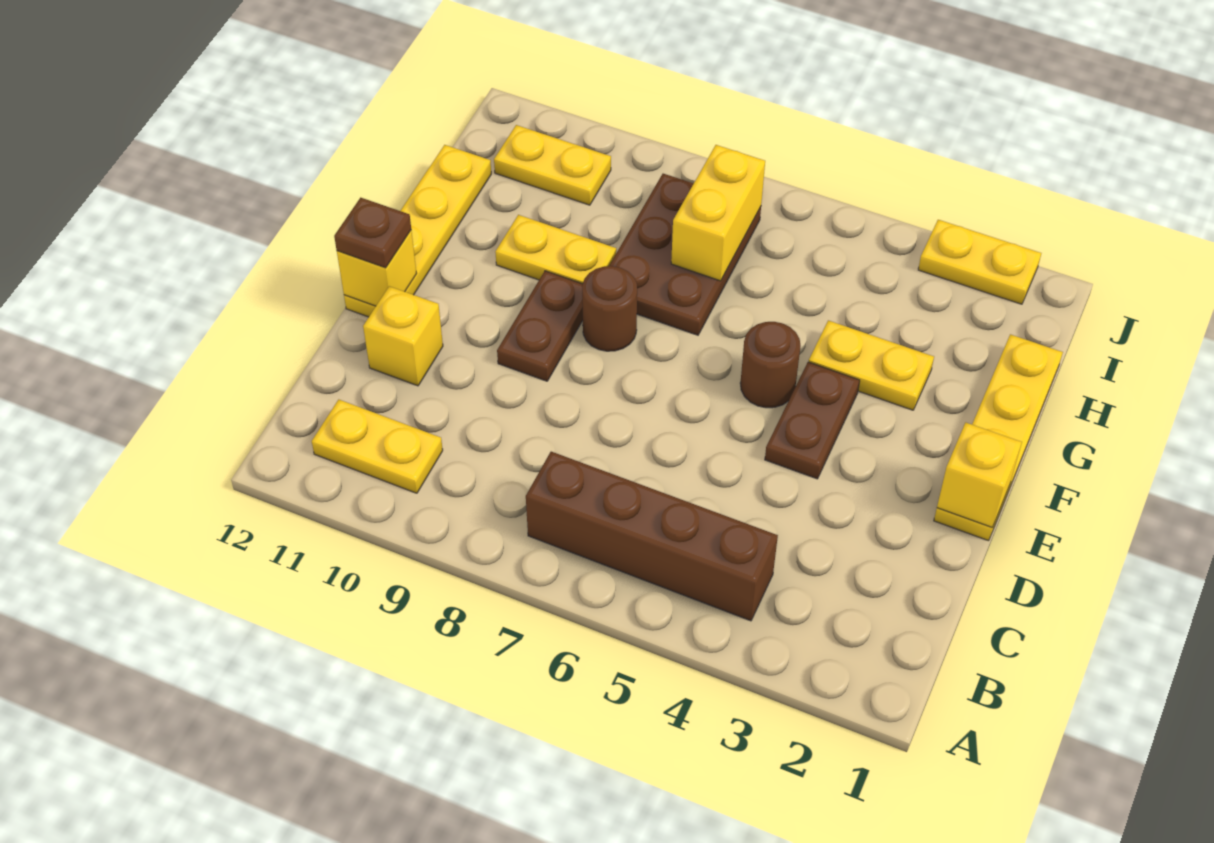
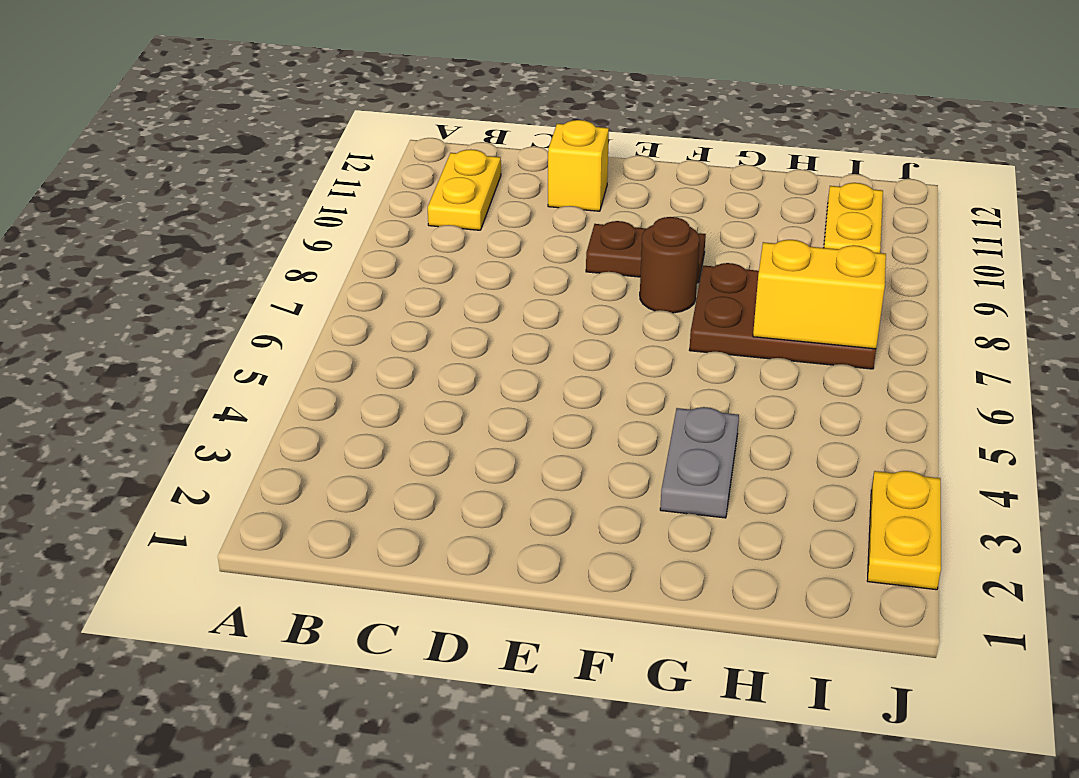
grey plate G3:G4 level 1 -> yellow plate G3:G4 level 1
none -> brown brick B4:B7 level 1
none -> yellow plate E1:H1 level 1
none -> brown plate E4:F4 level 1

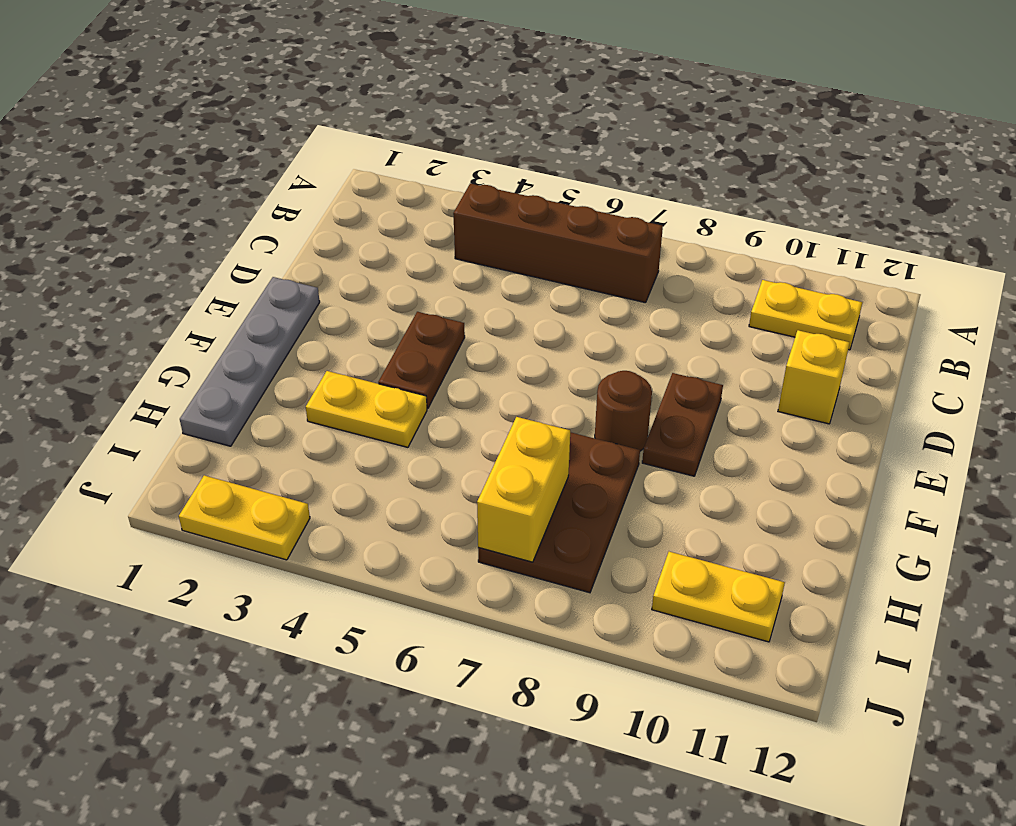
grey plate E1:H1 level 1 -> yellow plate E1:H1 level 1
none -> yellow plate E12:H12 level 1
none -> brown round brick F5 level 1
none -> yellow plate G9:G10 level 1

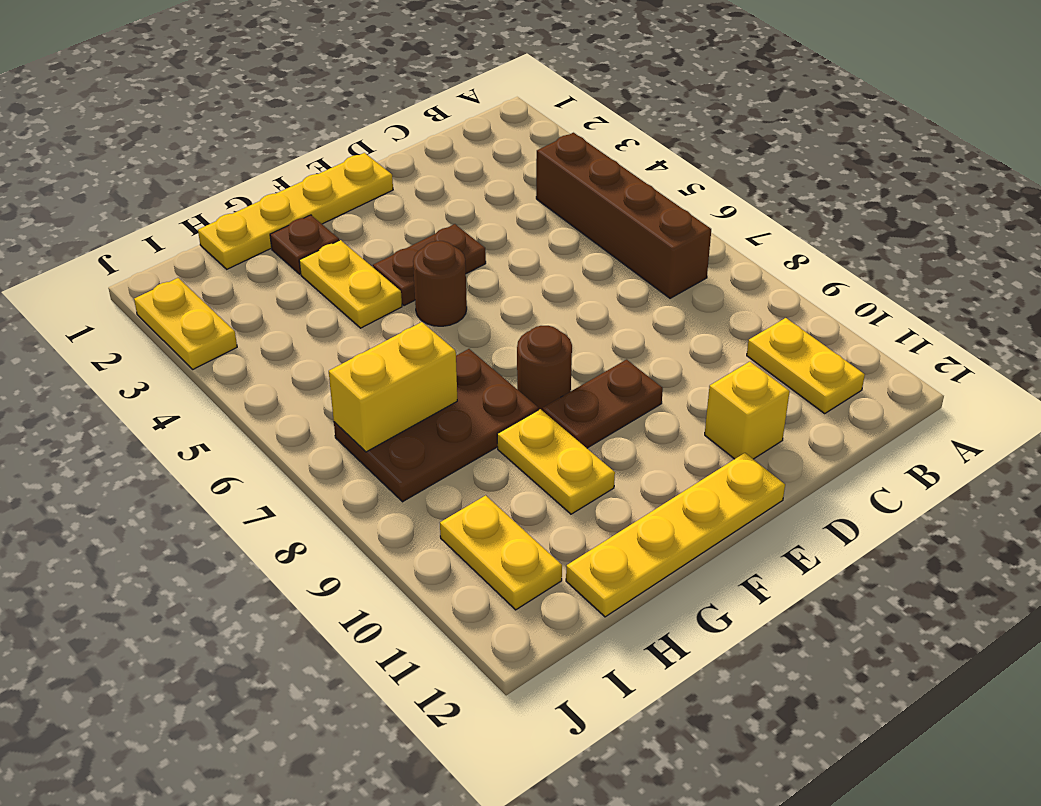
brown plate G2 level 1 -> brown plate E12 level 3
none -> yellow brick E1 level 2
none -> yellow brick E12 level 2

